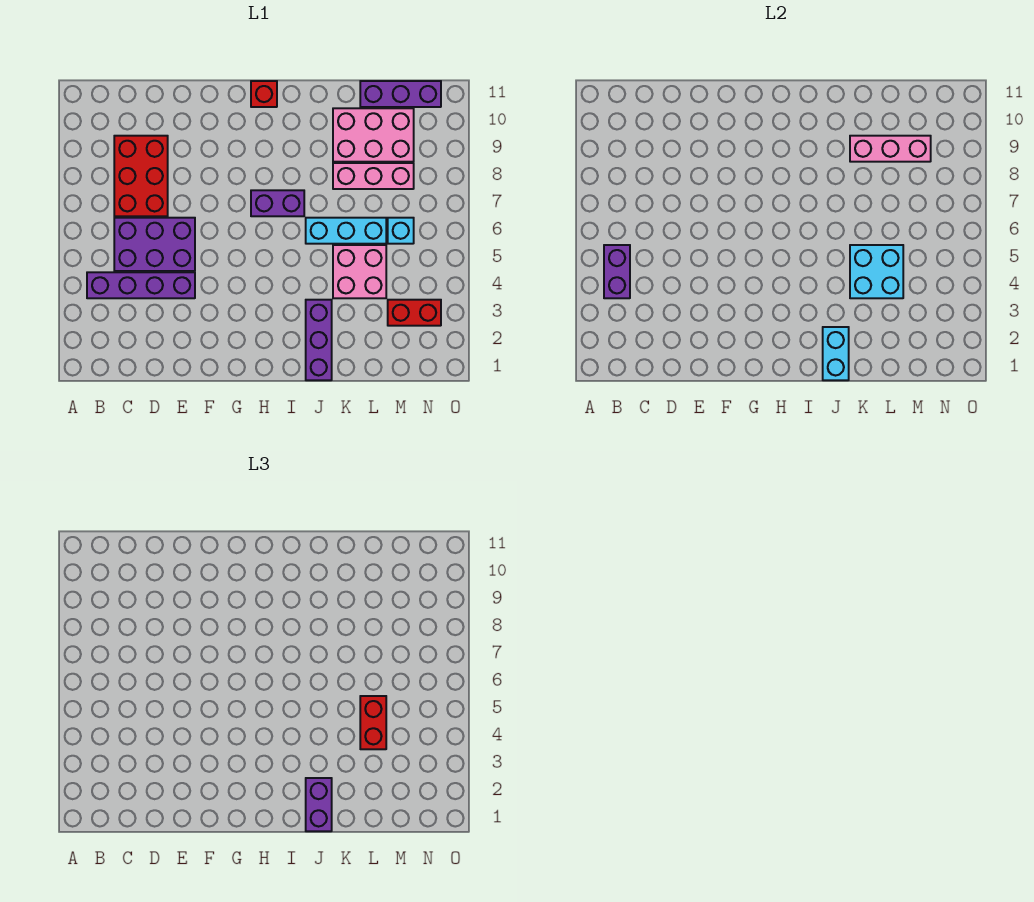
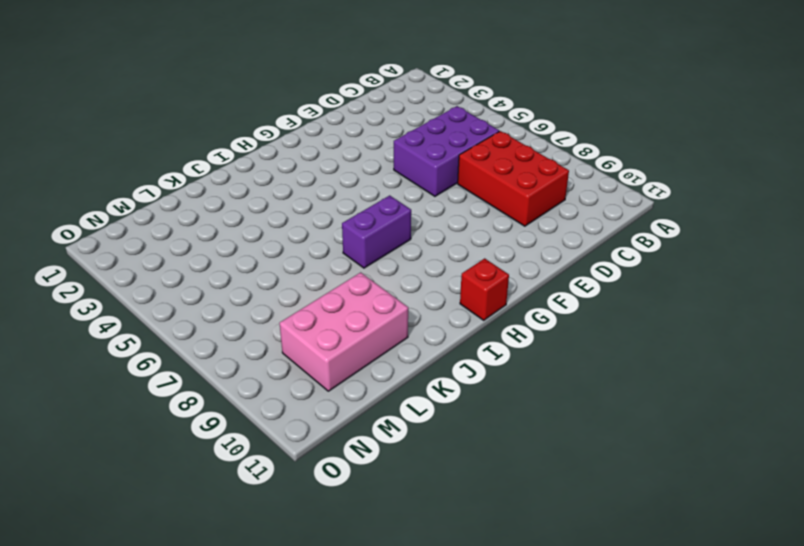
none -> purple brick B4:E4 level 1
none -> purple brick J1:J3 level 1
none -> cyan brick J6:L6 level 1

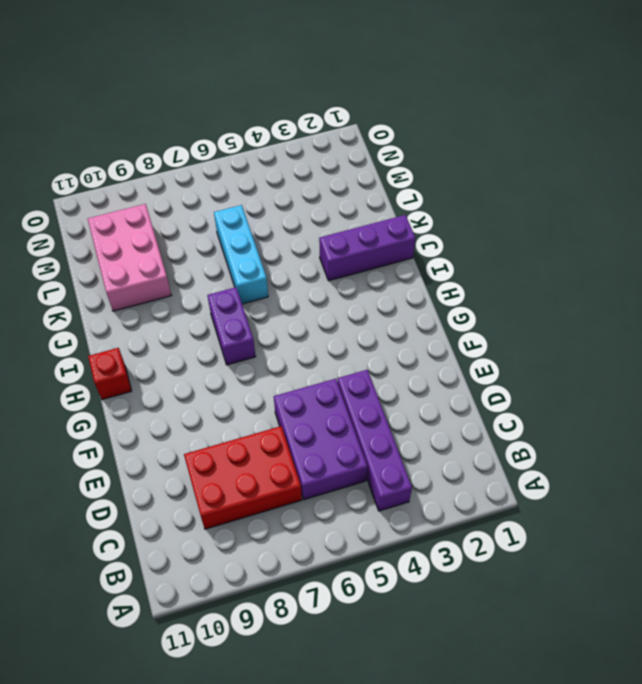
none -> pink brick K4:L5 level 1
none -> pink brick K8:M8 level 1
none -> purple brick L11:N11 level 1

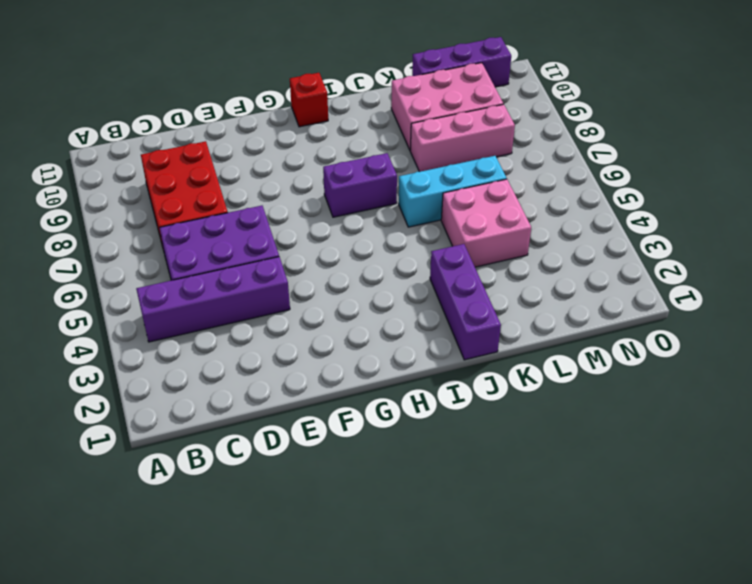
none -> red brick M3:N3 level 1
none -> cyan brick M6 level 1
none -> purple brick B4:B5 level 2

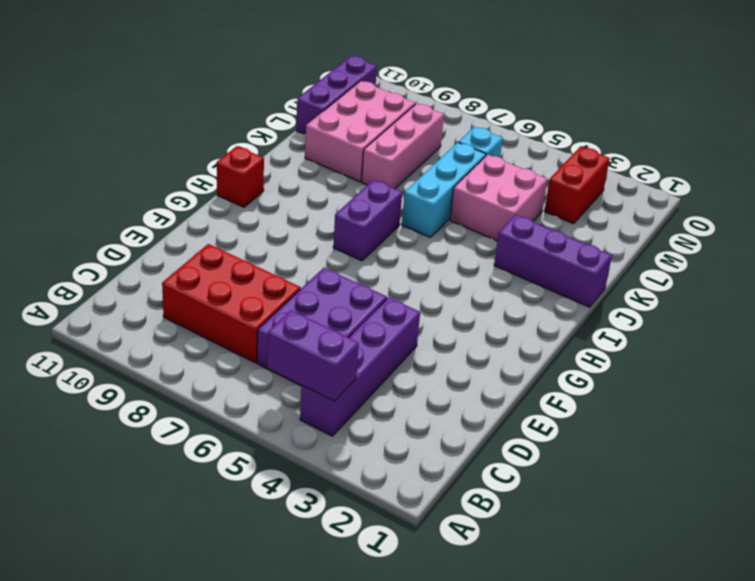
none -> cyan brick J1:J2 level 2
none -> cyan brick K4:L5 level 2
none -> pink brick K9:M9 level 2

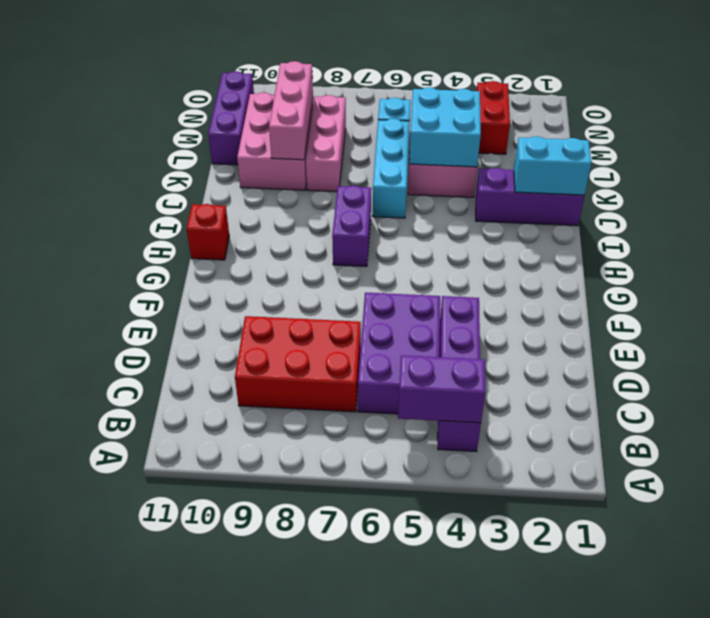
none -> purple brick J1:J2 level 3
none -> red brick L4:L5 level 3

